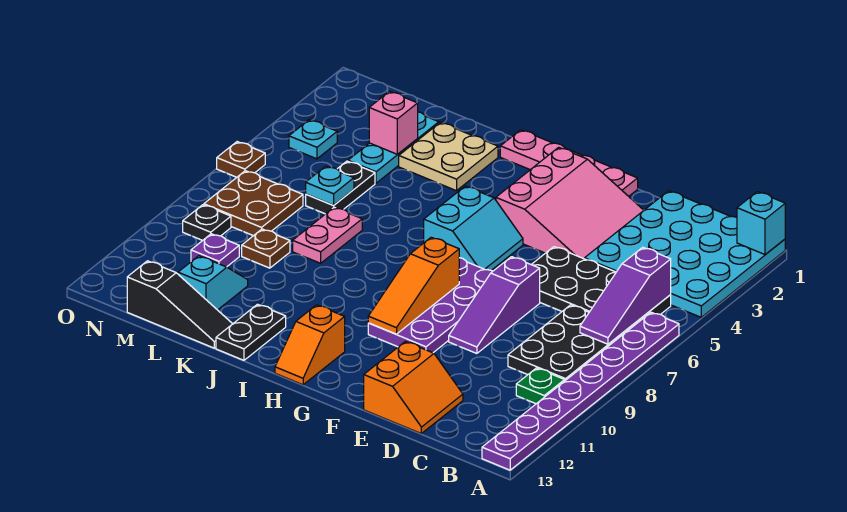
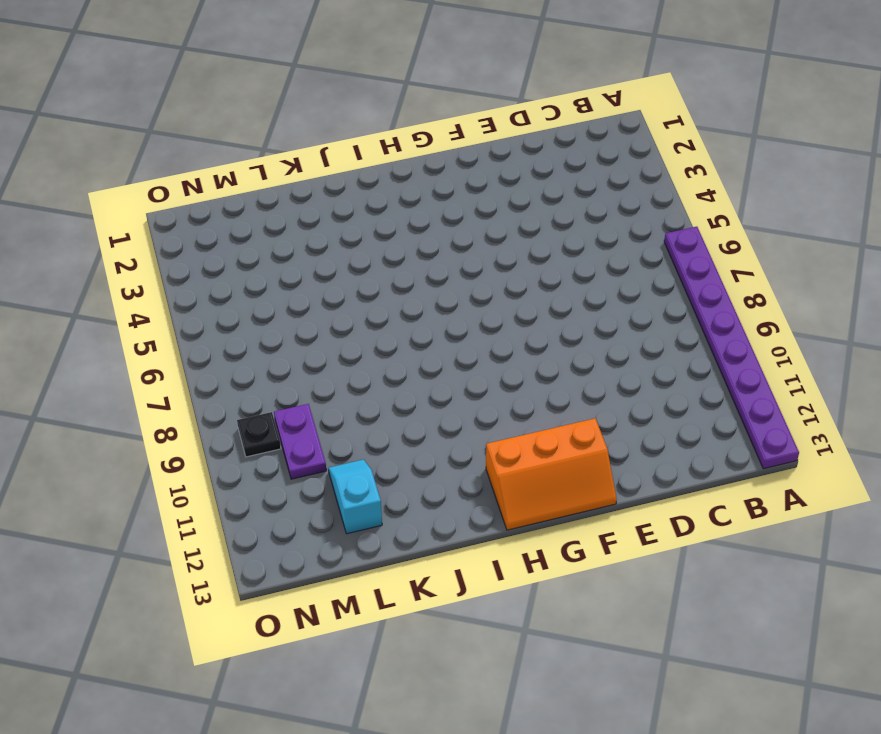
orange slope F12:H13 level 1 top 12 -> orange slope H12:H13 level 1 top 12
purple plate M9:M10 level 1 -> purple plate M10 level 1
none -> cyan plate A1:D4 level 1
none -> black plate B5:E6 level 1
none -> black plate B7:C9 level 1
none -> green plate B10 level 1

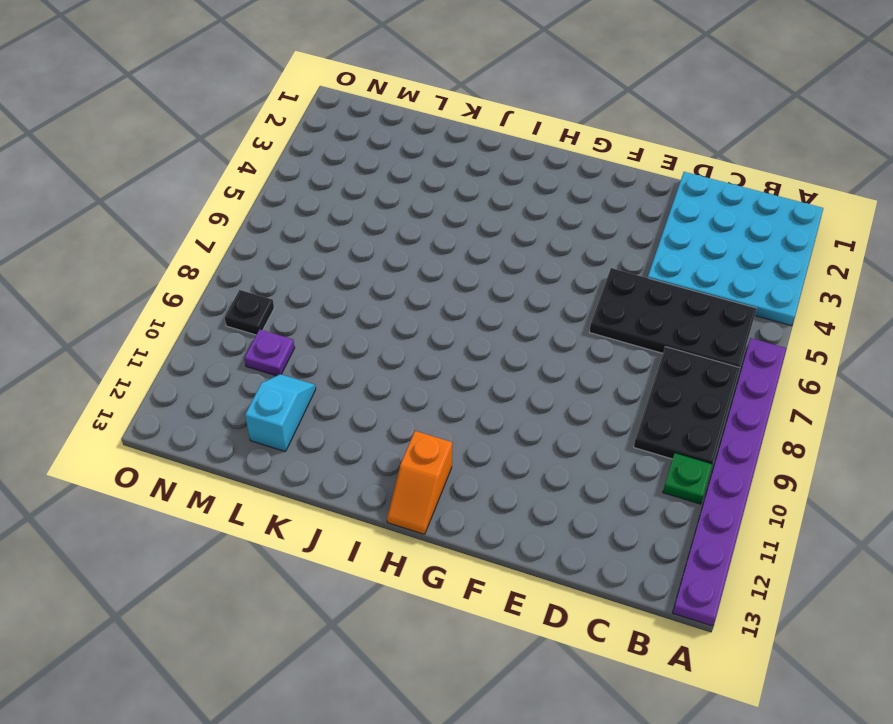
none -> orange slope D12:E13 level 1 top E
none -> pink slope E2:G4 level 1 top G
none -> purple slope E7:E9 level 1 top 7
none -> pink plate F1:I1 level 1

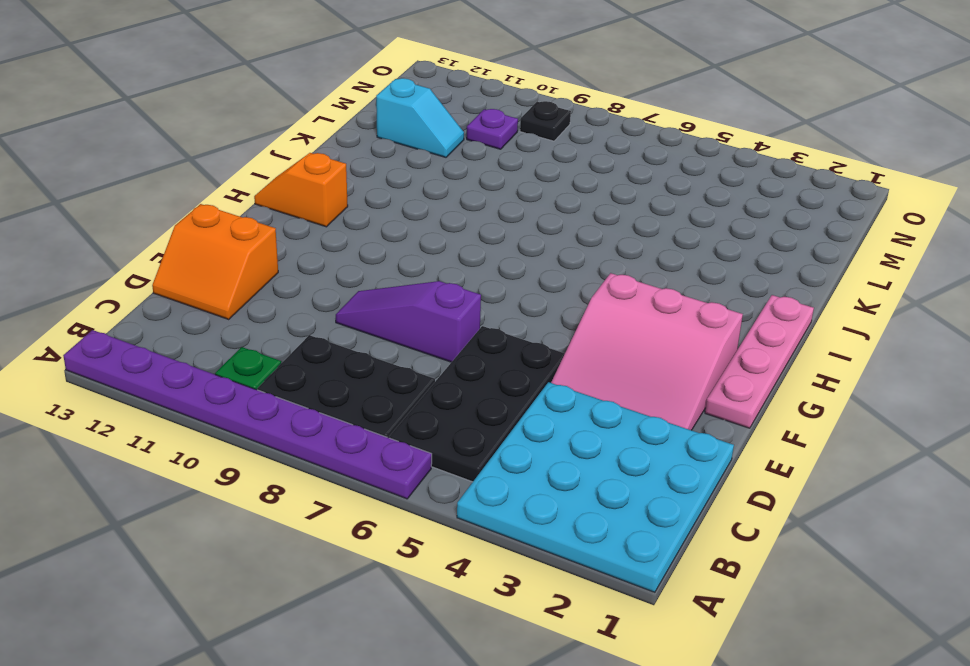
none -> purple plate F7:G10 level 1
none -> cyan slope G5:H6 level 1 top H
none -> tan plate J2:K3 level 1
none -> black plate J12:J13 level 1

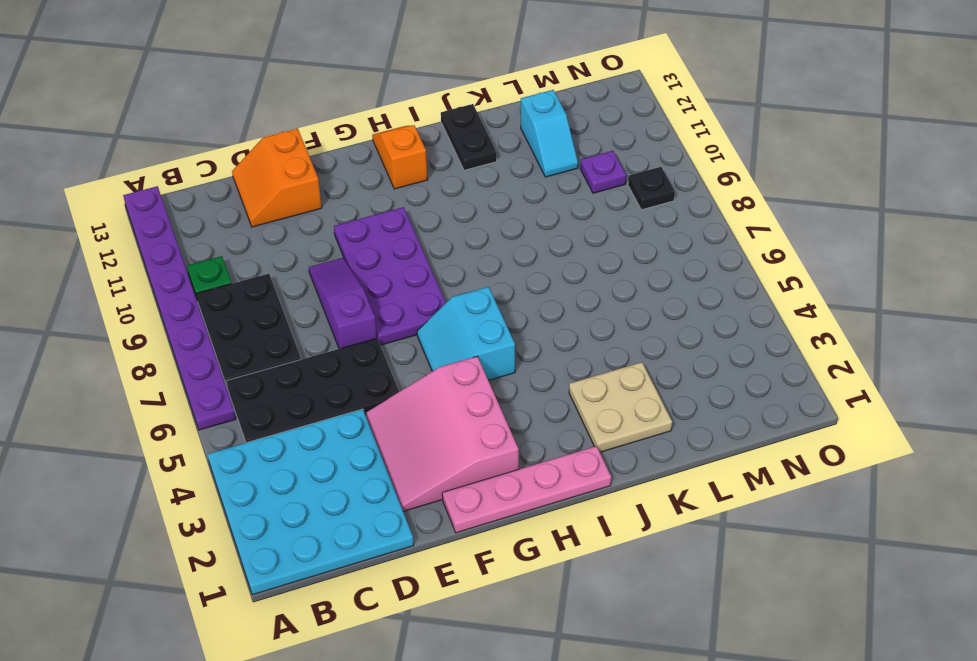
none -> pink plate K7:K8 level 1
none -> black slope K13:M13 level 1 top M
none -> cyan plate L2:L4 level 1
none -> black plate L5:L6 level 1

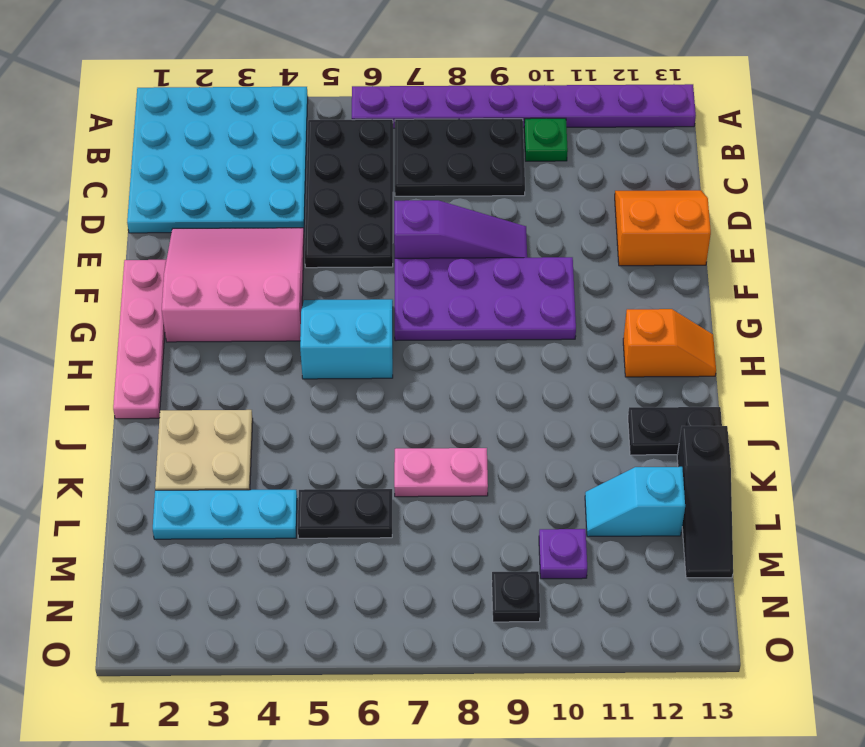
black slope K13:M13 level 1 top K -> black slope K13:M13 level 1 top M
none -> brown plate L9 level 1
none -> brown plate M7:N8 level 1
none -> cyan plate N4 level 1
none -> brown plate O6 level 1

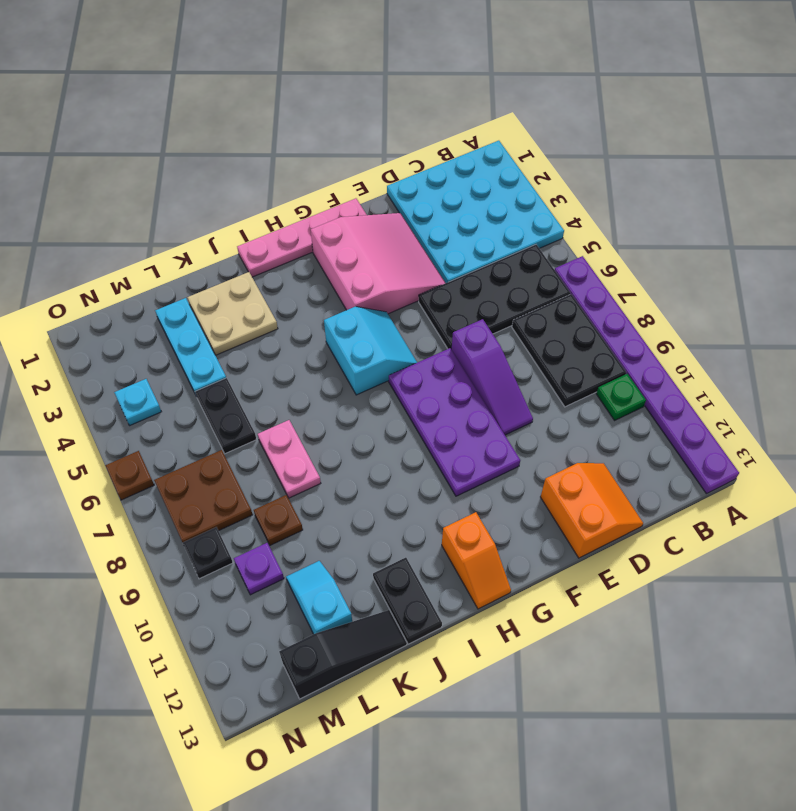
none -> cyan brick A1 level 2
none -> purple slope B5:B7 level 2 top 5
none -> orange slope G8:G10 level 2 top 8
none -> pink brick L3 level 2

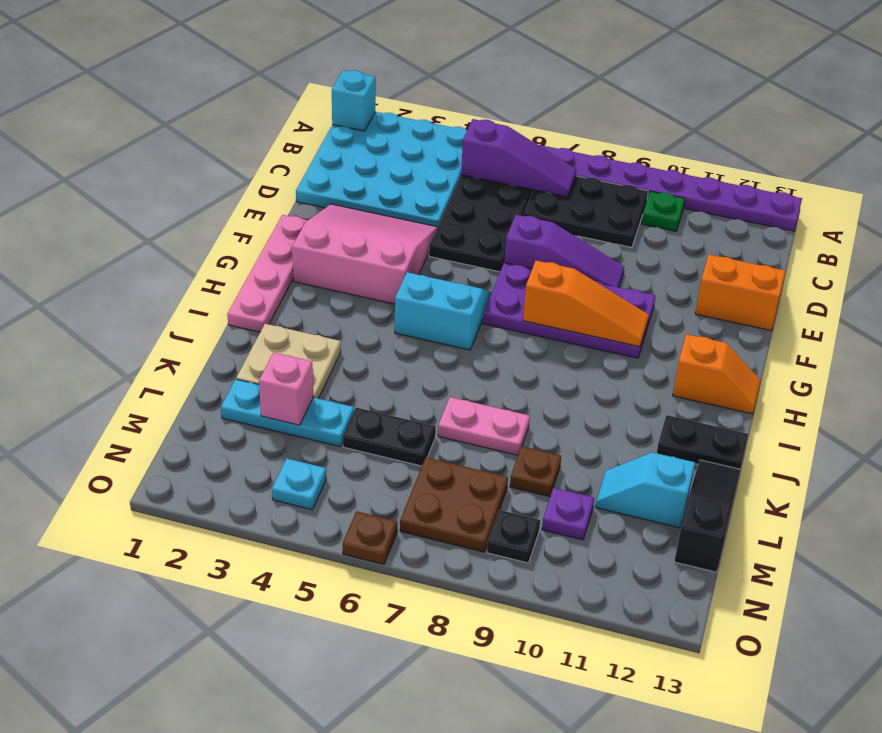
none -> cyan plate L6 level 2

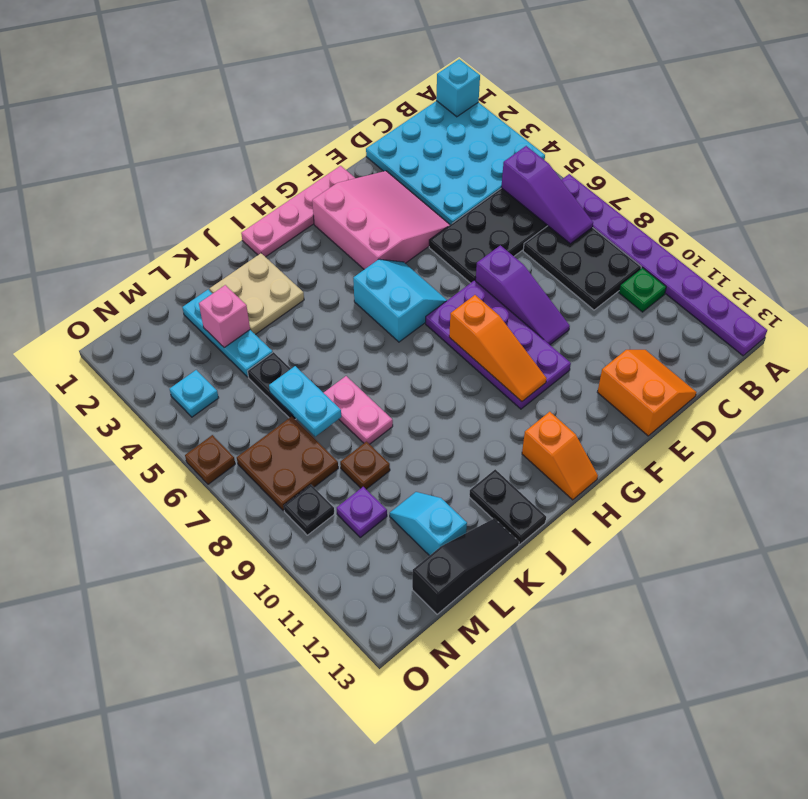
cyan plate L6:L7 level 2 -> cyan plate L6 level 2

